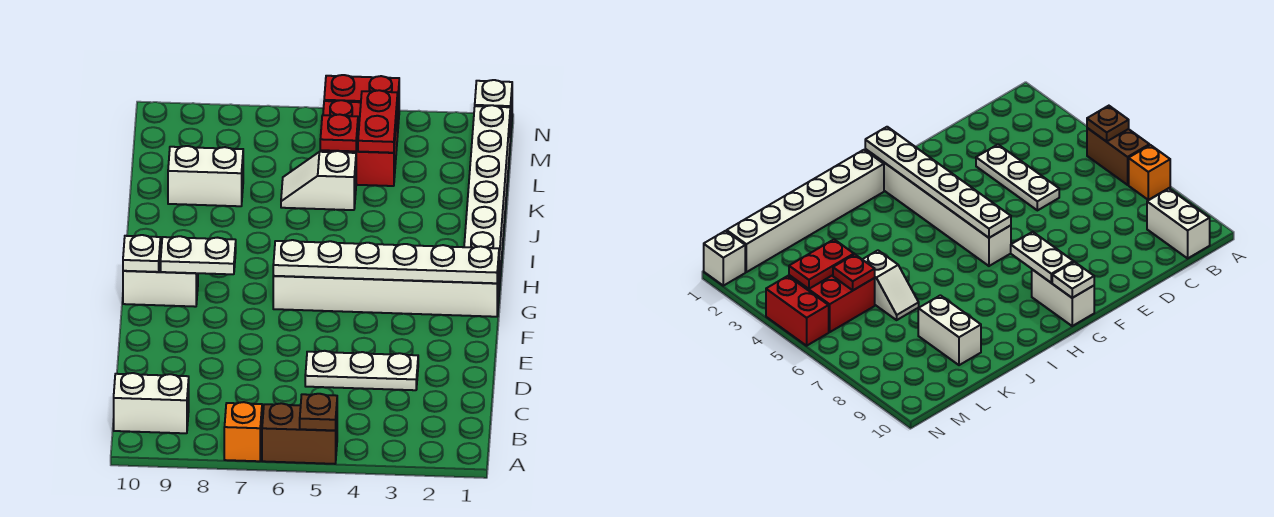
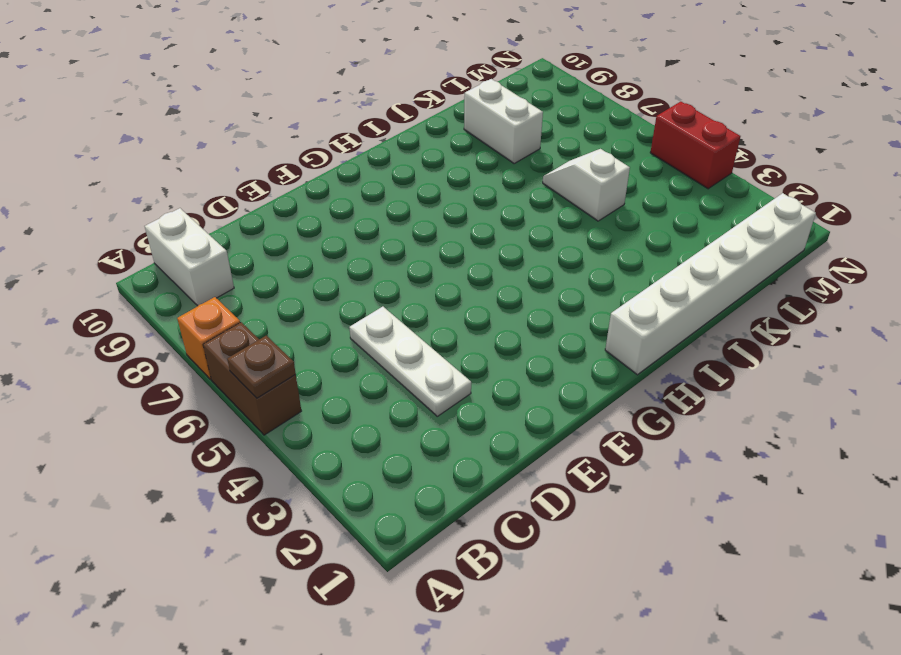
none -> white brick G1:G6 level 1
none -> white brick G9:G10 level 1
none -> red brick L4:M5 level 1

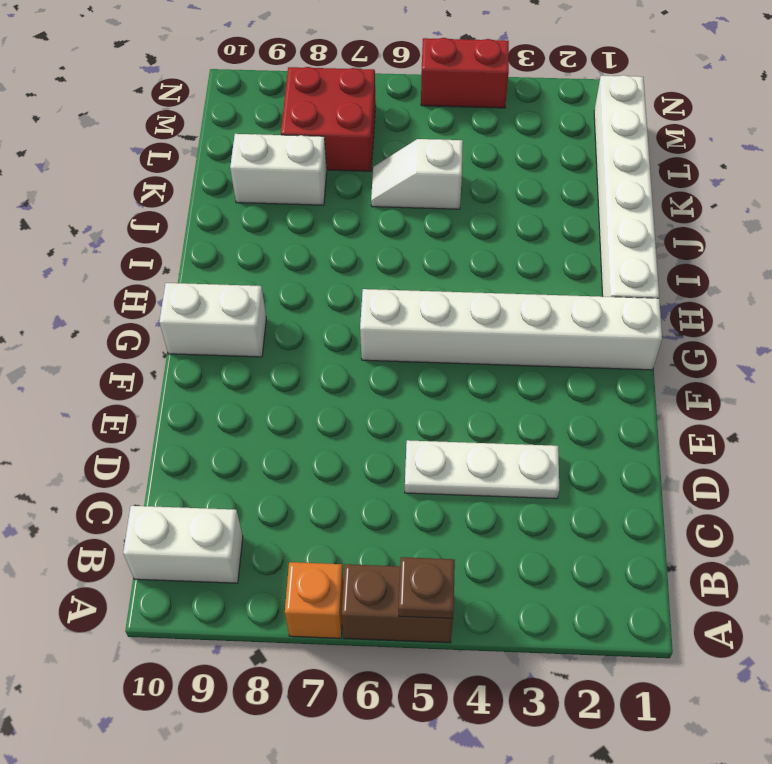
red brick L7:M8 level 1 -> red brick L4:M5 level 1
none -> white brick N1 level 1
none -> white plate G1:G6 level 2
none -> white plate G8:G9 level 2

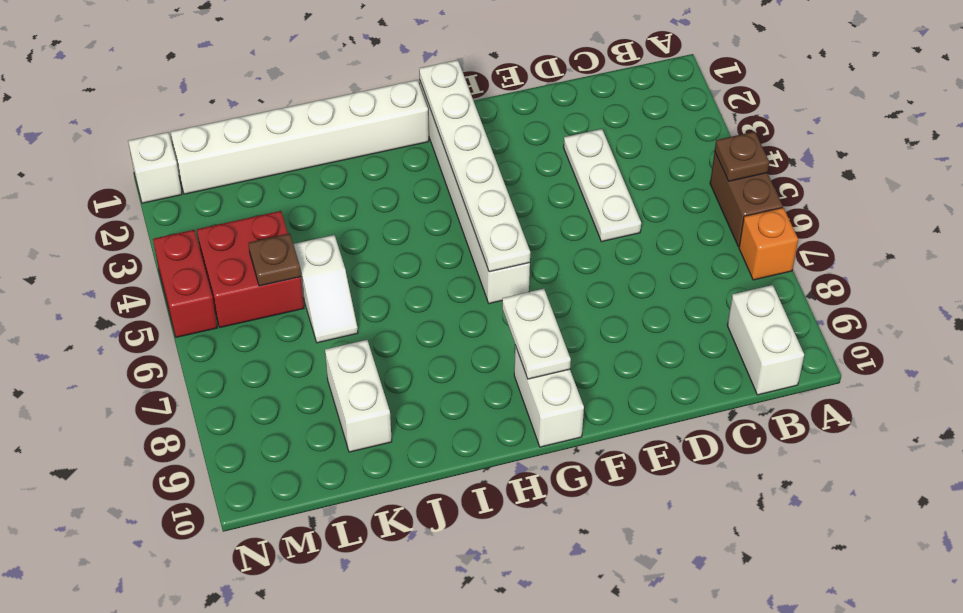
brown plate L5 level 2 -> red plate L5 level 2
none -> white plate G10 level 2
none -> red plate L4:M4 level 2

